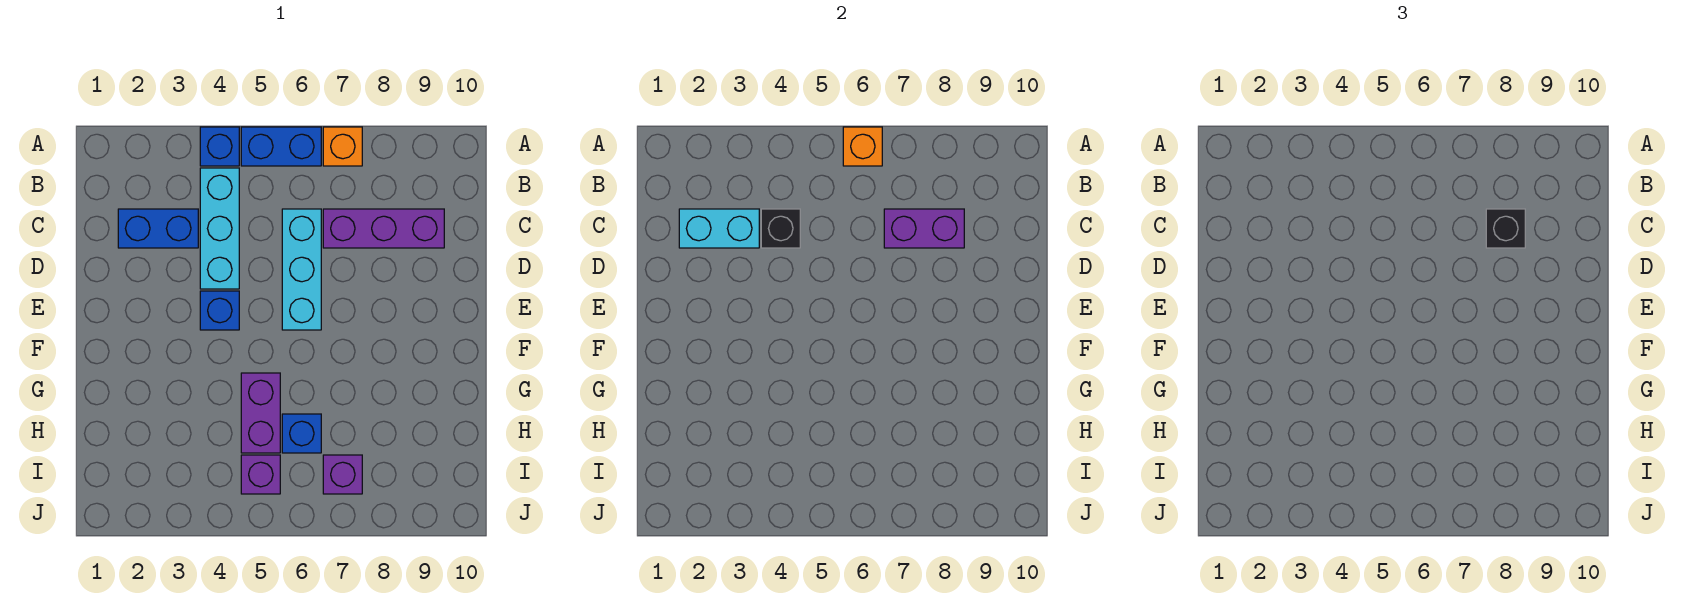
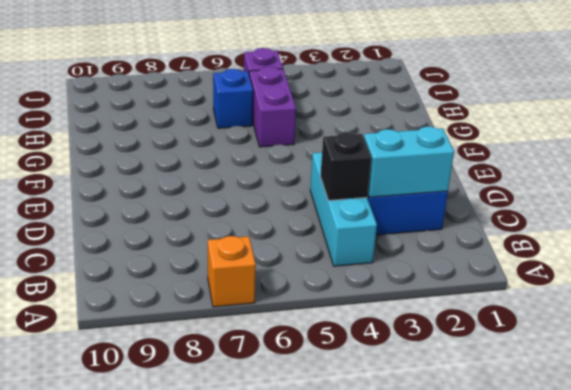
none -> blue brick A4 level 1
none -> blue brick A5:A6 level 1
none -> cyan brick C6:E6 level 1

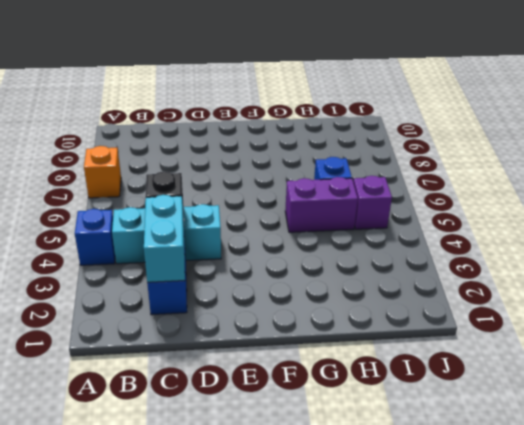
none -> blue brick A5:A6 level 1
none -> cyan brick C6:E6 level 1
none -> purple brick C7:C9 level 1

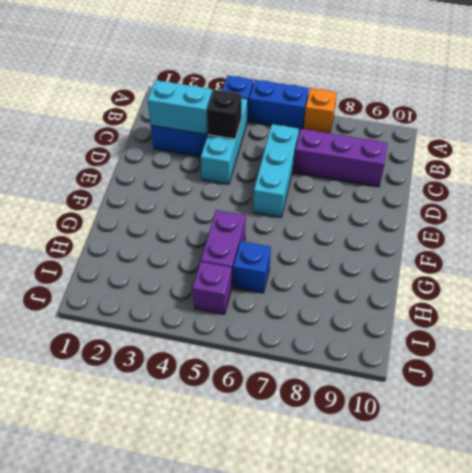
none -> blue brick E4 level 1
none -> purple brick I7 level 1
none -> orange brick A6 level 2

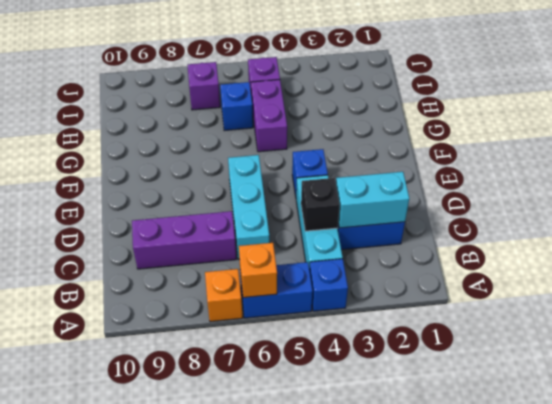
none -> purple brick C7:C8 level 2
none -> black brick C8 level 3

